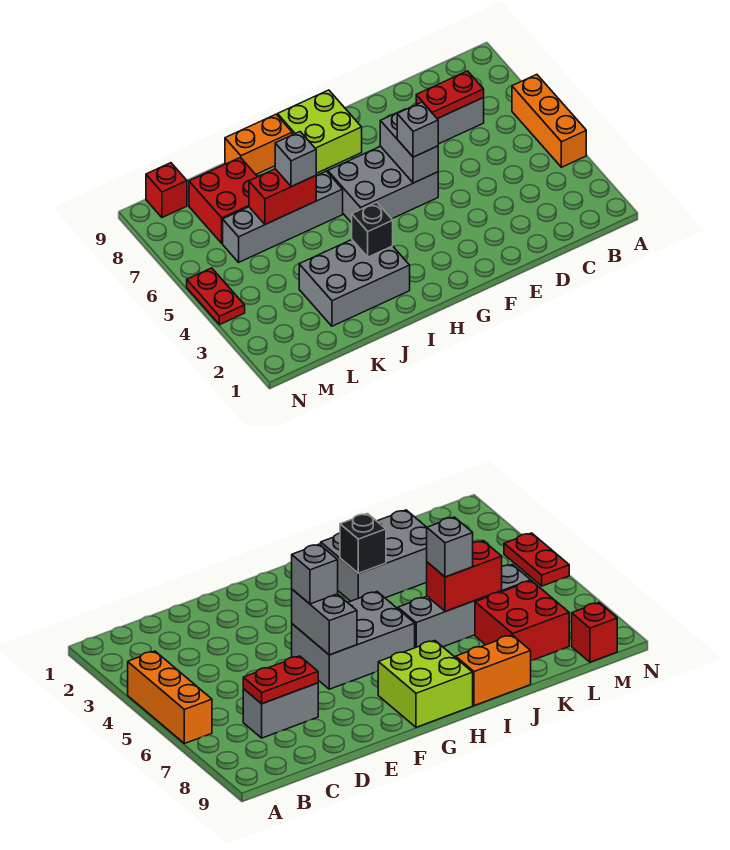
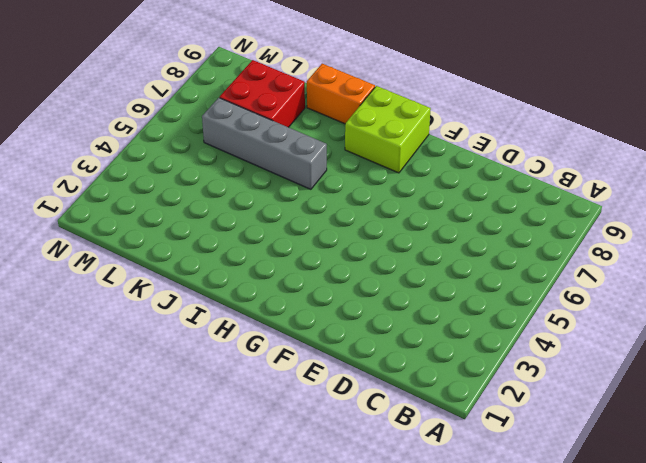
none -> orange brick A4:A6 level 1
none -> grey brick C7:D7 level 1
none -> grey brick F5:H6 level 1

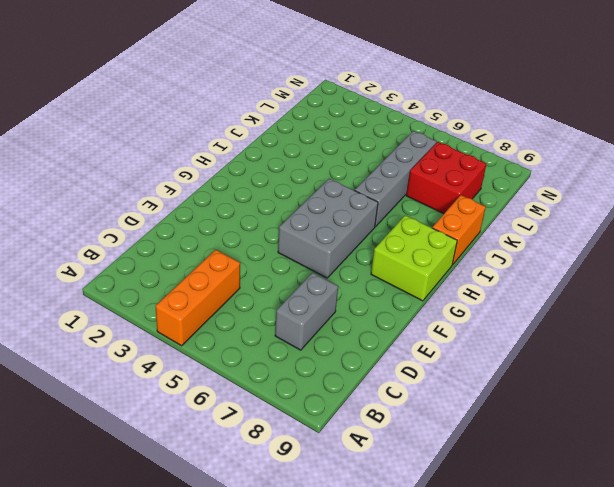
orange brick A4:C4 level 1 -> orange brick A4:A6 level 1
none -> grey brick I2:K3 level 1
none -> red brick M9 level 1
none -> red plate N4:N5 level 1

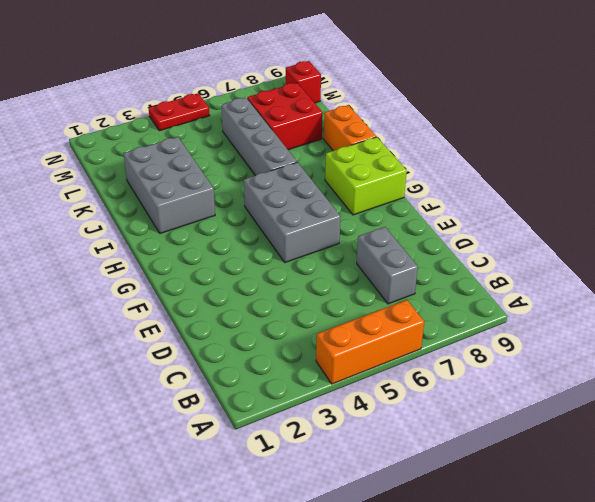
none -> red plate C7:D7 level 2
none -> grey brick F5:F6 level 2
none -> black brick I3 level 2

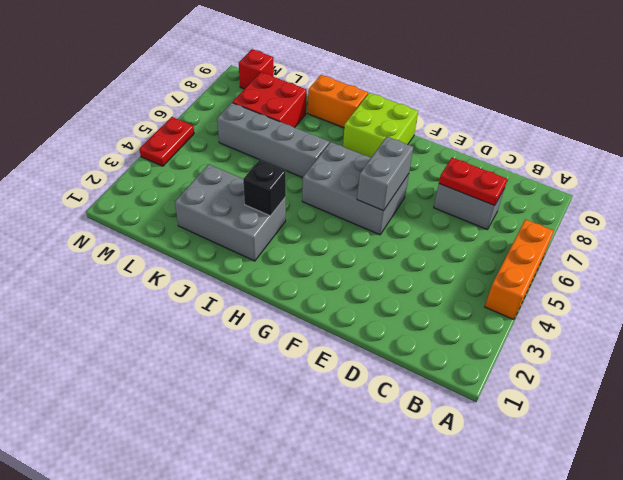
none -> red brick J6:K6 level 2
none -> grey brick F5 level 3
none -> grey brick J6 level 3

